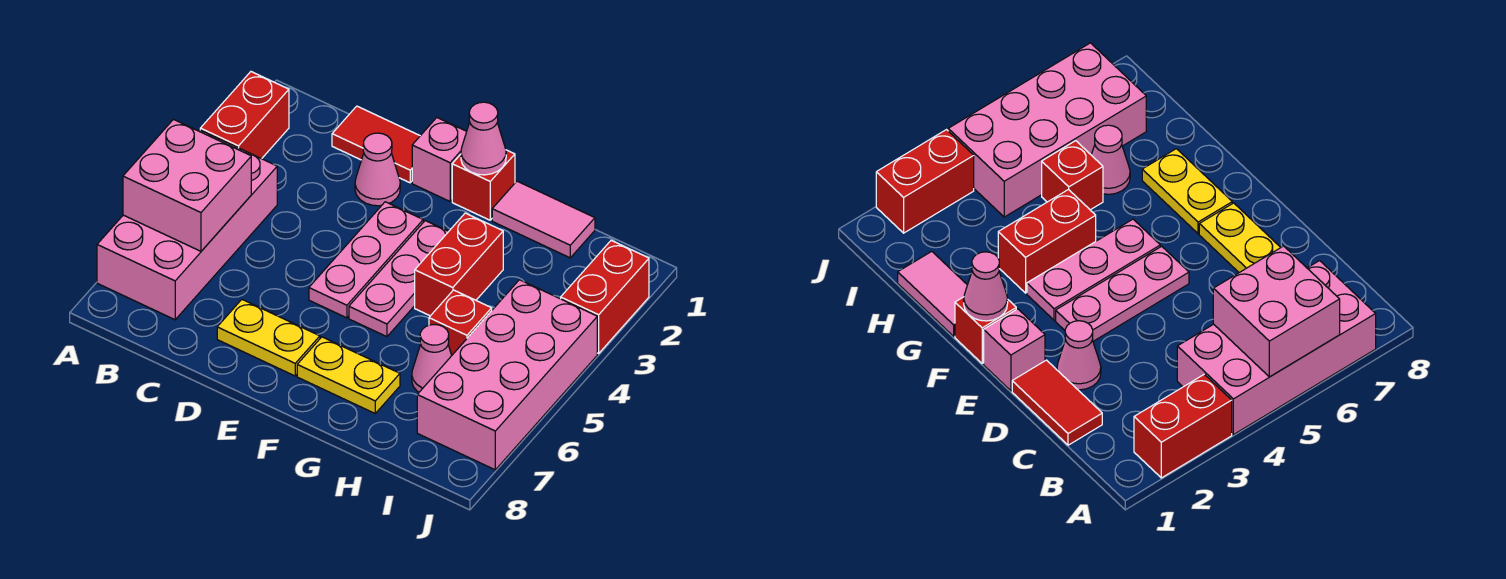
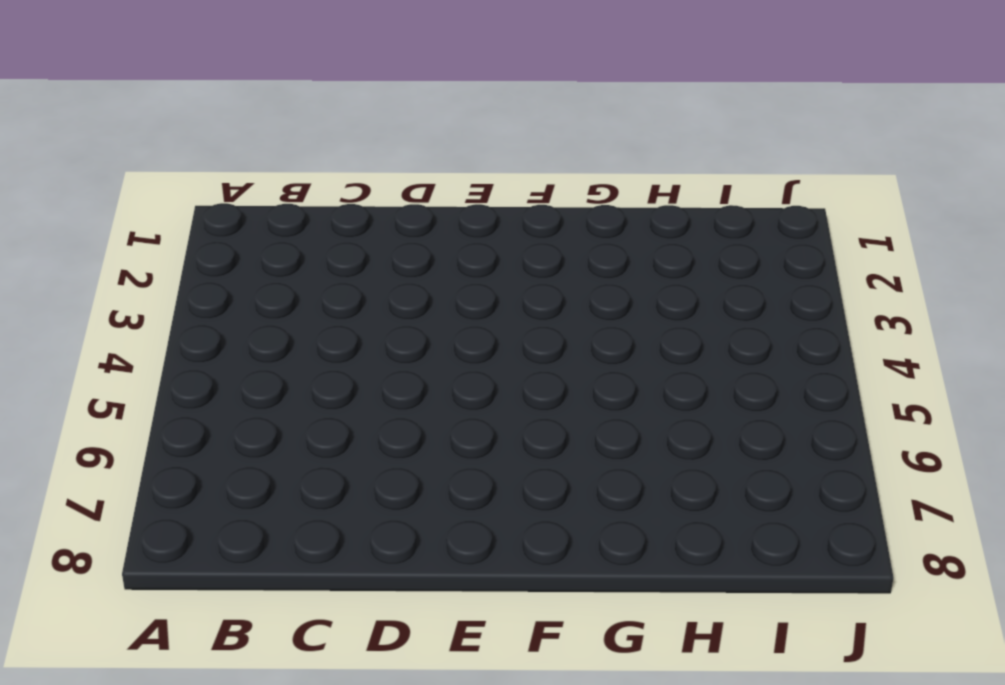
none -> red brick A2:A3 level 1
none -> pink brick A4:B7 level 1
none -> red tile C1:D1 level 1

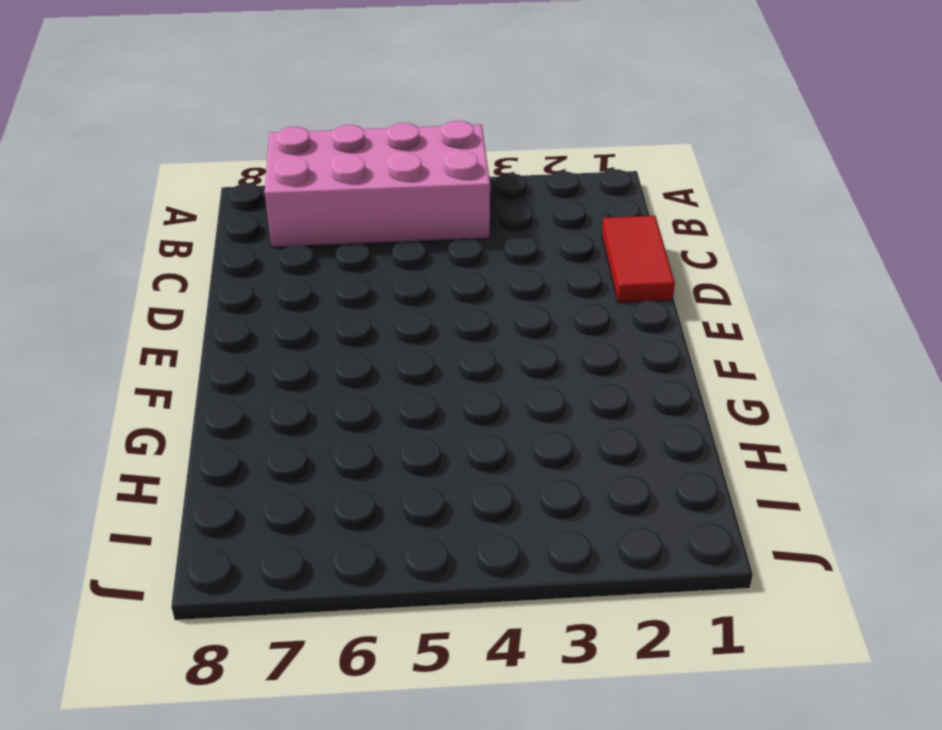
none -> red brick A2:A3 level 1
none -> pink cone D2 level 1
none -> yellow plate D7:E7 level 1

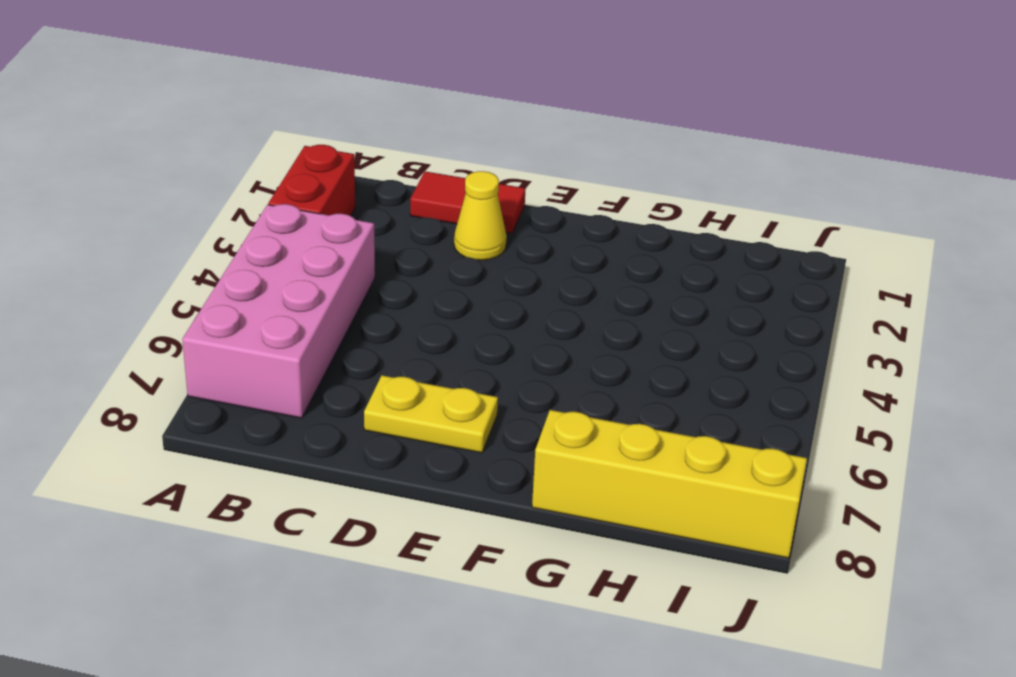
yellow cone D2 level 1 -> pink cone D2 level 1
yellow brick G8:J8 level 1 -> none
none -> pink brick E1 level 1
none -> pink plate E3:E5 level 1
none -> red brick F1 level 1

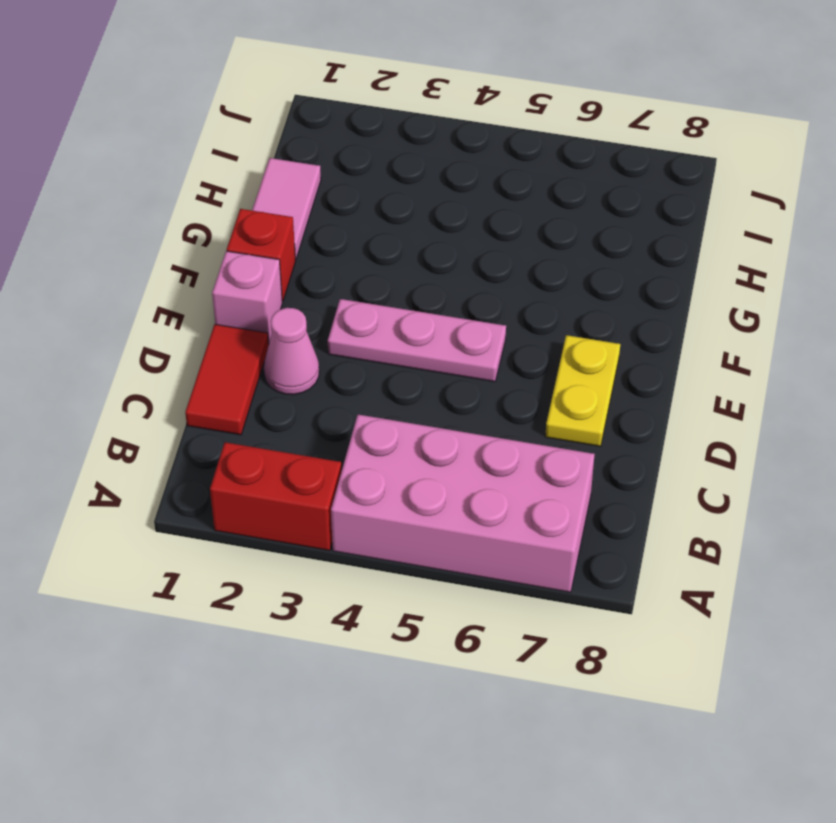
none -> pink plate F3:F5 level 1
none -> yellow plate F7:G7 level 1
none -> red brick G3:G4 level 1

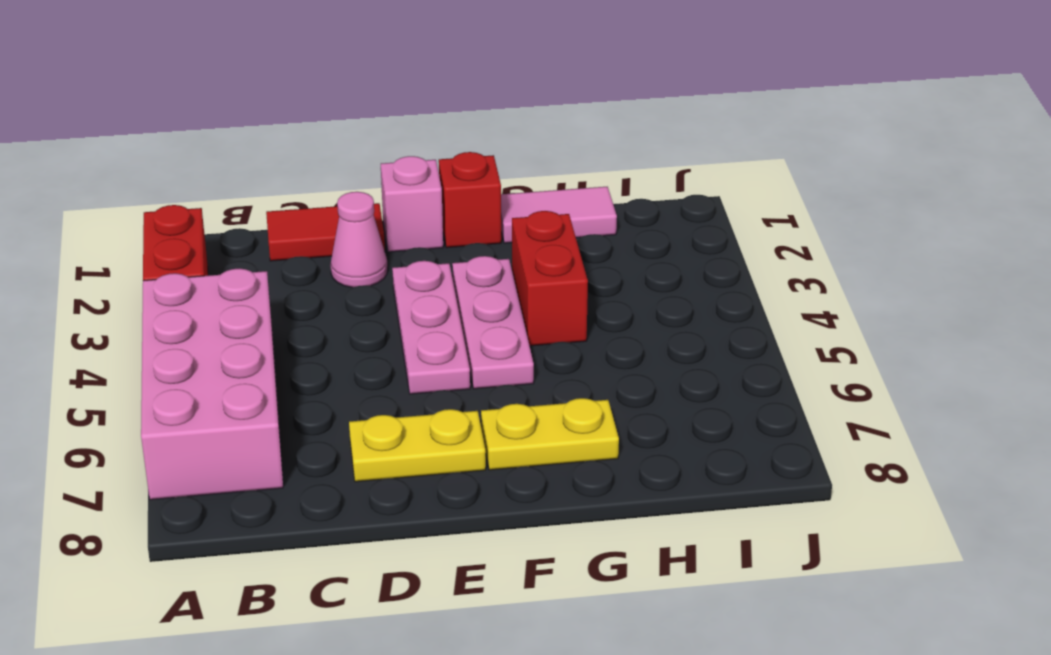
none -> red brick H5 level 1
none -> pink cone H6 level 1
none -> pink brick I4:J7 level 1

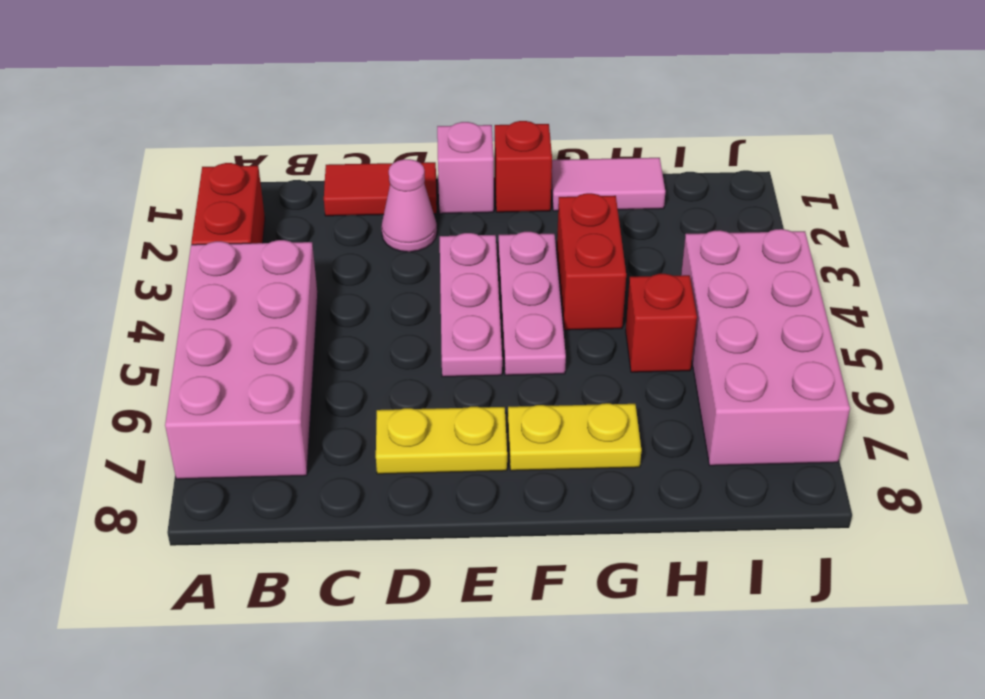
none -> pink cone H6 level 1
none -> red brick J2:J3 level 1
none -> pink brick A5:B6 level 2

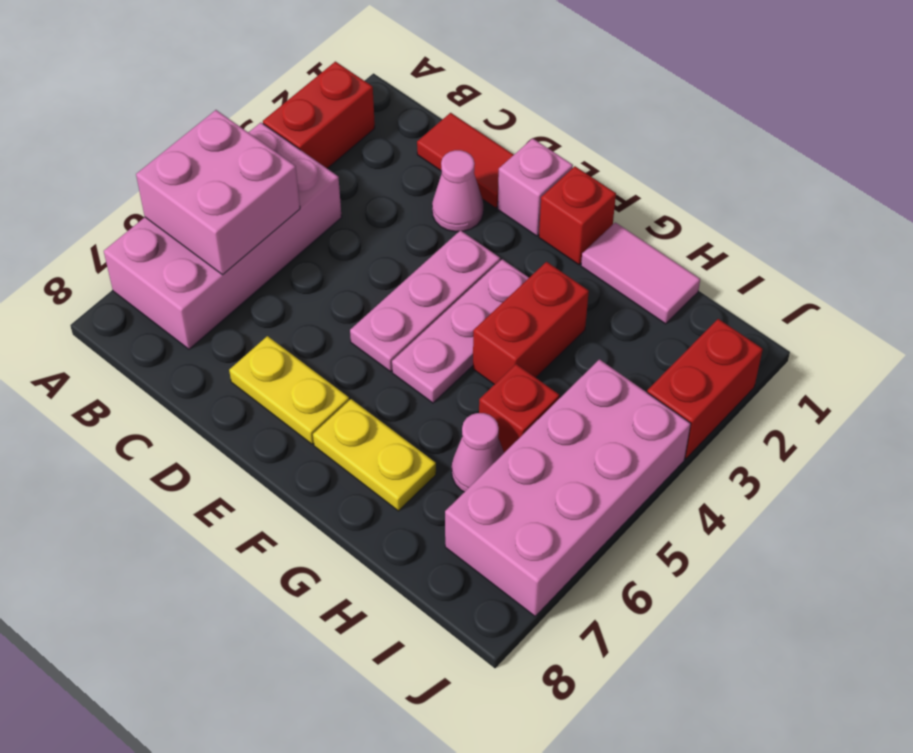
none -> pink cone F1 level 2

